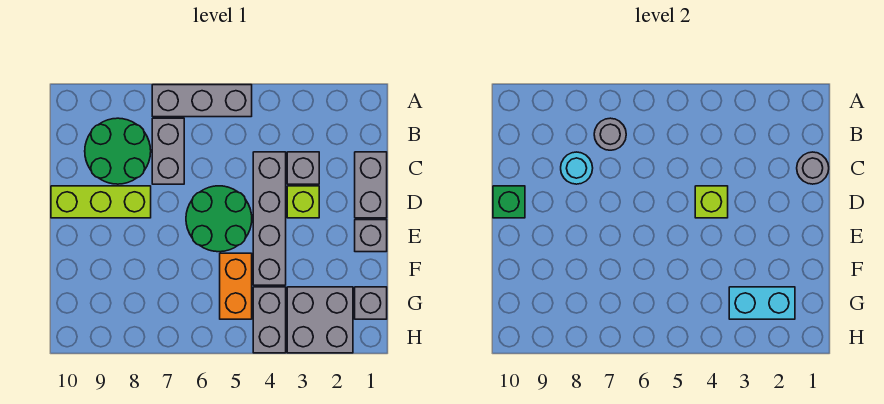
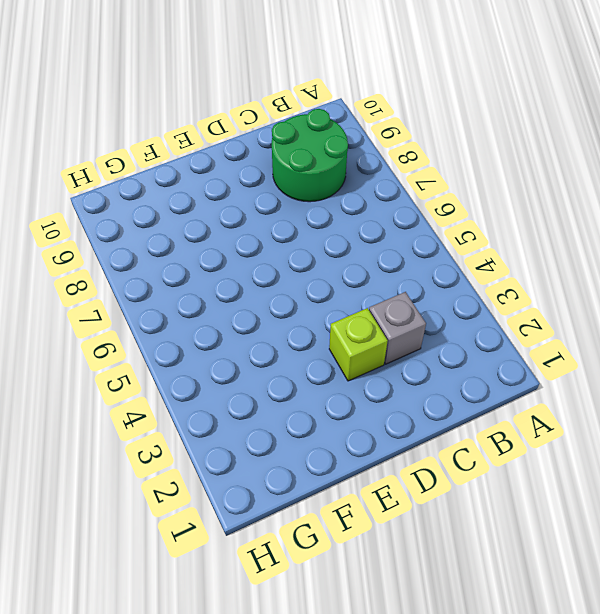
none -> grey brick A5:A7 level 1
none -> grey brick B7:C7 level 1
none -> grey brick C1:D1 level 1

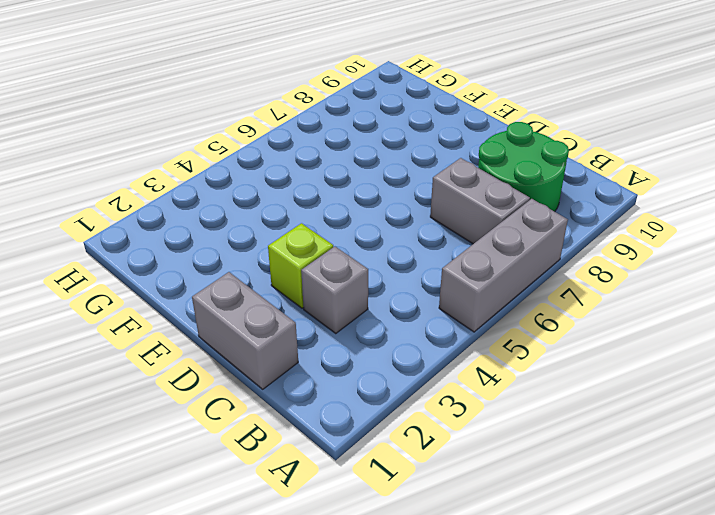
none -> grey brick C4:F4 level 1
none -> green round brick D5:E6 level 1
none -> lime brick D8:D10 level 1

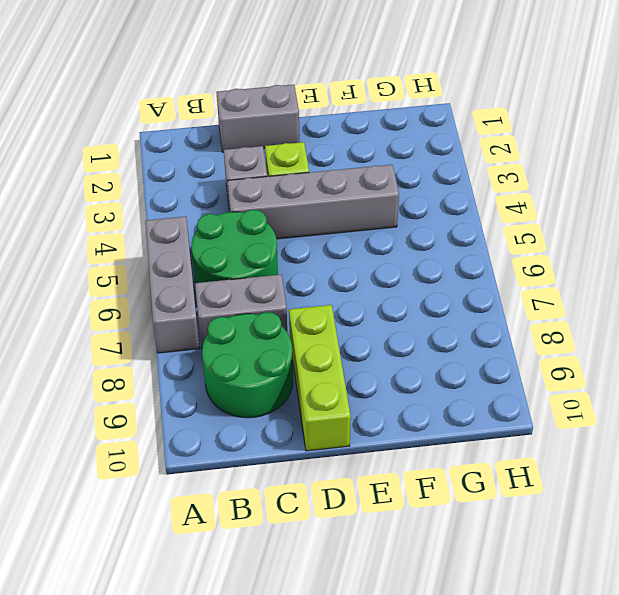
green round brick B5:C6 level 1 -> green round brick D5:E6 level 1
none -> grey brick E1 level 1
none -> orange brick F5:G5 level 1
none -> grey brick G1 level 1

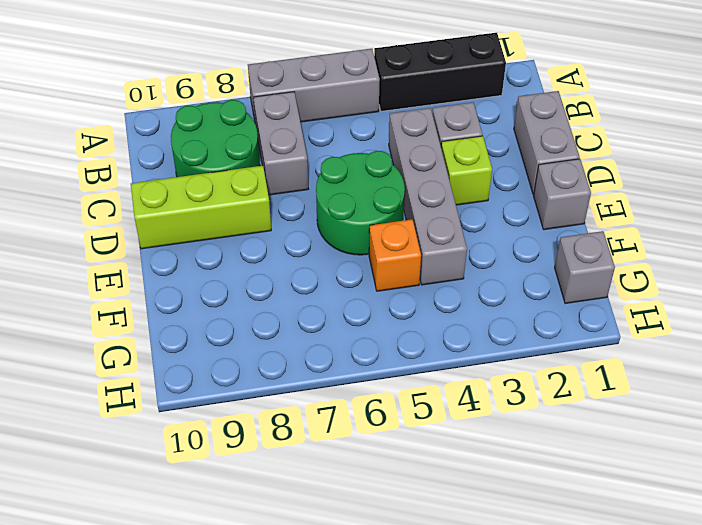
black brick A2:A4 level 1 -> none
orange brick F5 level 1 -> orange brick F5:G5 level 1
none -> grey brick G2:H3 level 1
none -> grey brick G4:H4 level 1
none -> grey round brick B7 level 2

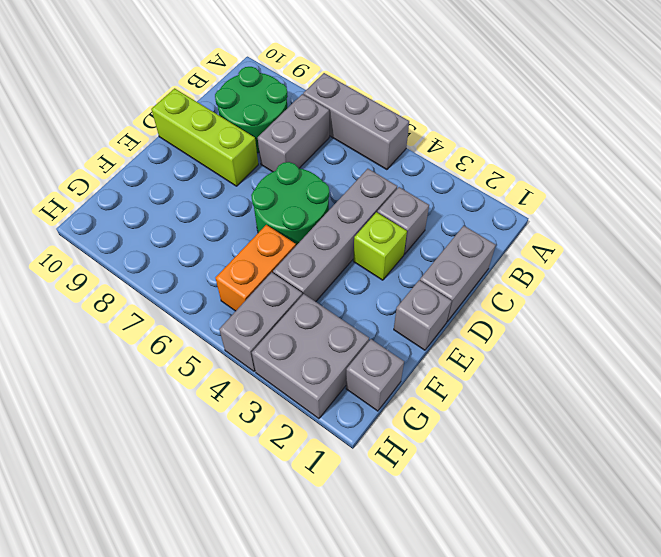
none -> grey round brick B7 level 2
none -> grey round brick C1 level 2
none -> cyan round brick C8 level 2

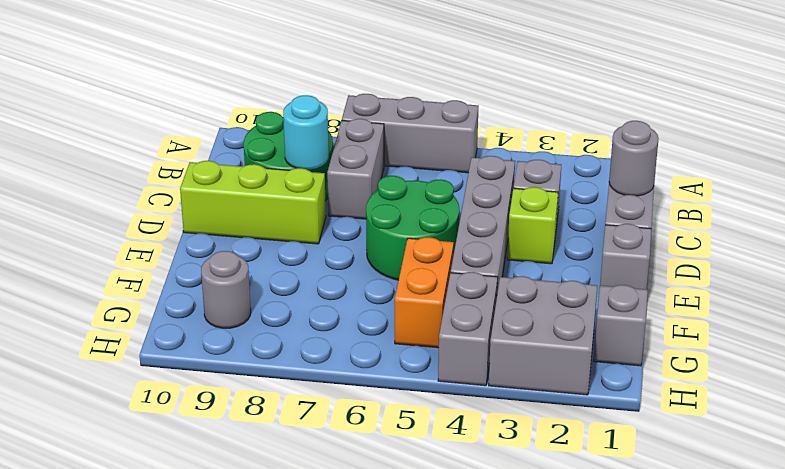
grey round brick G9 level 1 -> grey round brick B7 level 2
none -> lime brick D4 level 2
none -> green brick D10 level 2
none -> cyan brick G2:G3 level 2

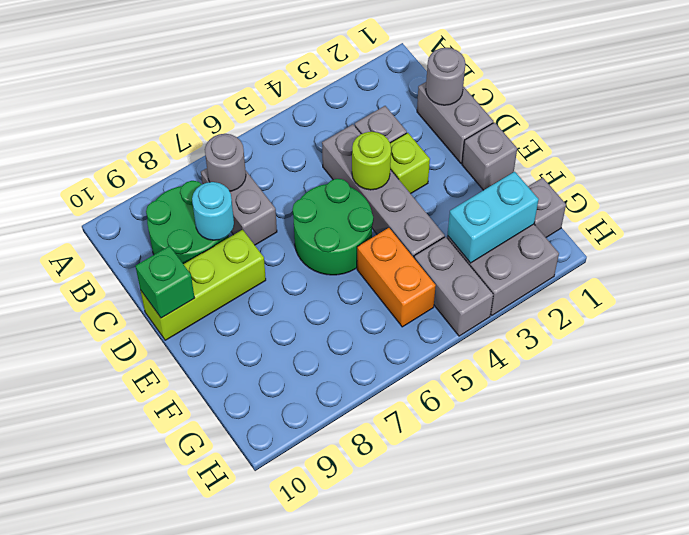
lime round brick D4 level 2 -> lime brick D4 level 2
none -> grey brick A5:A7 level 1

